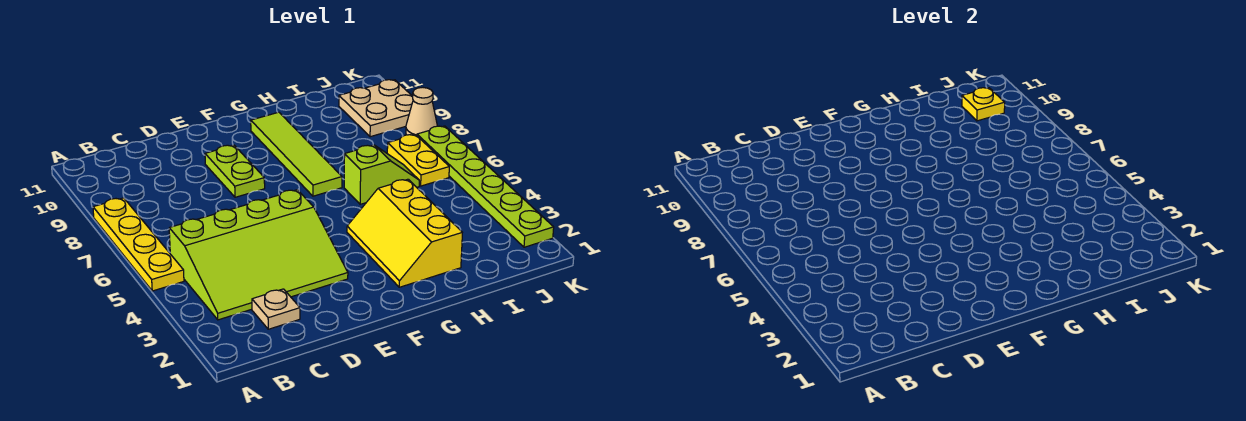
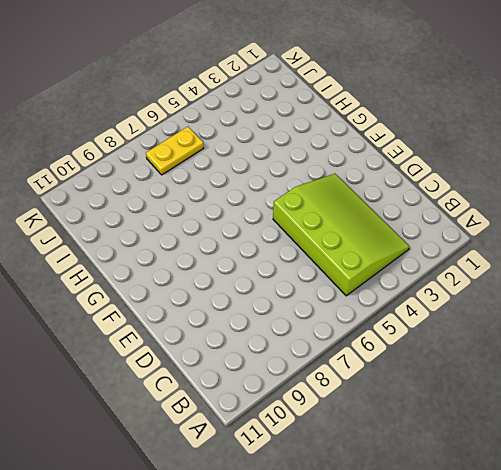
none -> yellow plate A5:A8 level 1
none -> tan plate C2 level 1
none -> lime plate E8:E9 level 1

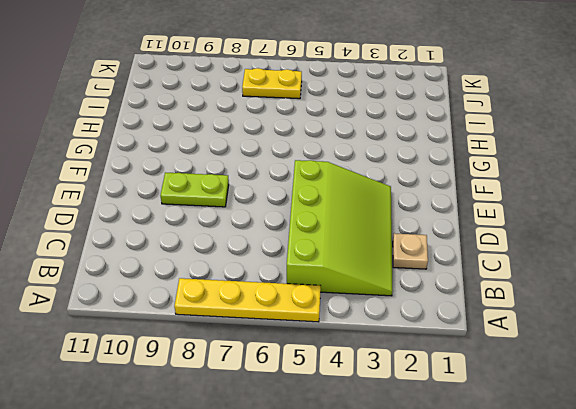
none -> yellow slope G2:H4 level 1 top H
none -> lime tile G7:G10 level 1
none -> lime slope H6:I6 level 1 top H

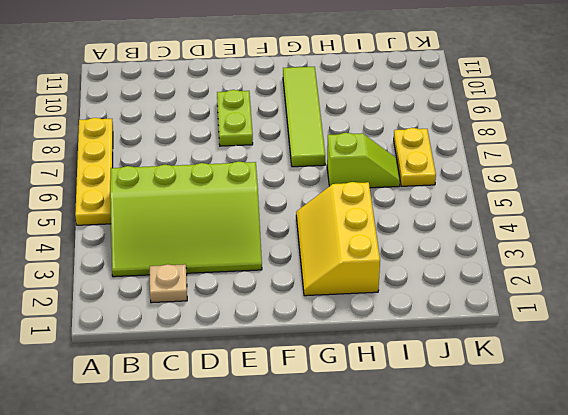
none -> tan plate J9:K10 level 1
none -> lime plate K2:K7 level 1
none -> tan cone K8 level 1

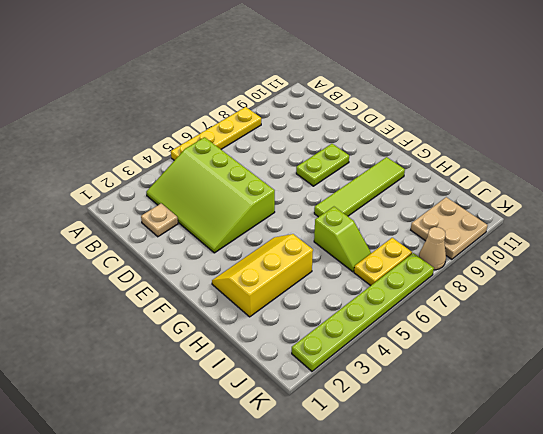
none -> yellow plate J10 level 2

